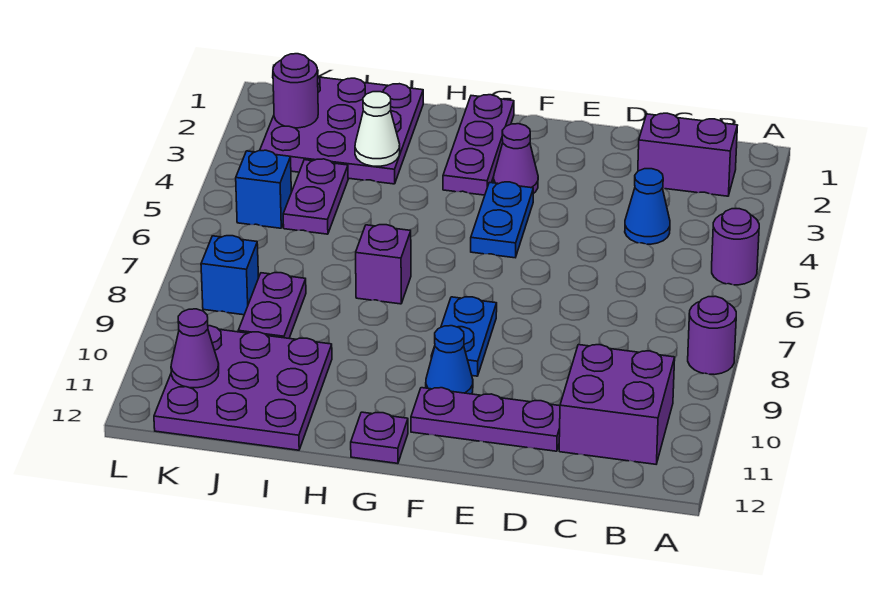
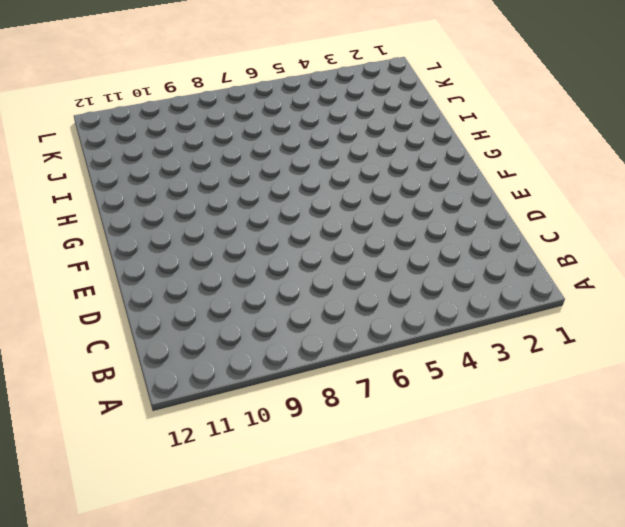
none -> purple round brick A5 level 1
none -> purple round brick A8 level 1
none -> purple brick B2:C2 level 1

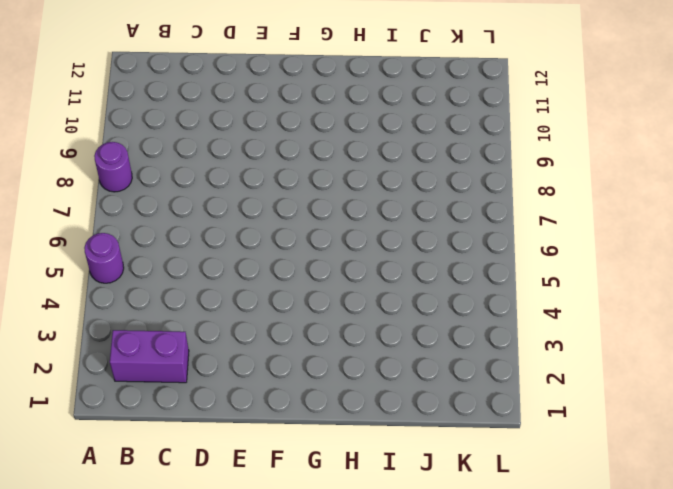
none -> purple brick B10:C11 level 1
none -> blue cone C4 level 1
none -> purple plate D11:F11 level 1

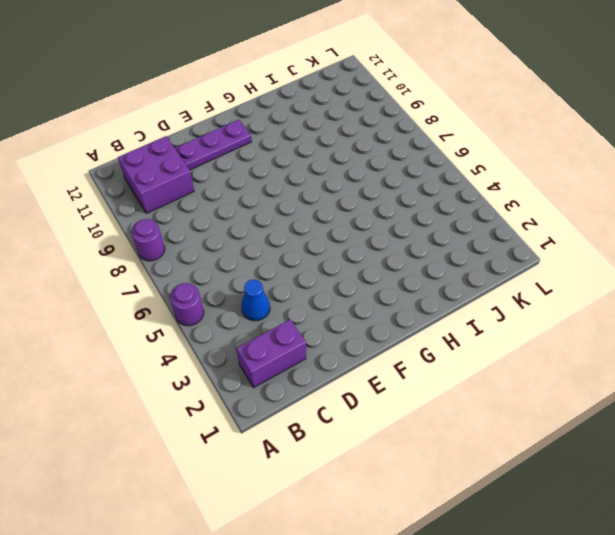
none -> purple cone F3 level 1
none -> blue plate F4:F5 level 1
none -> blue plate F8:F9 level 1

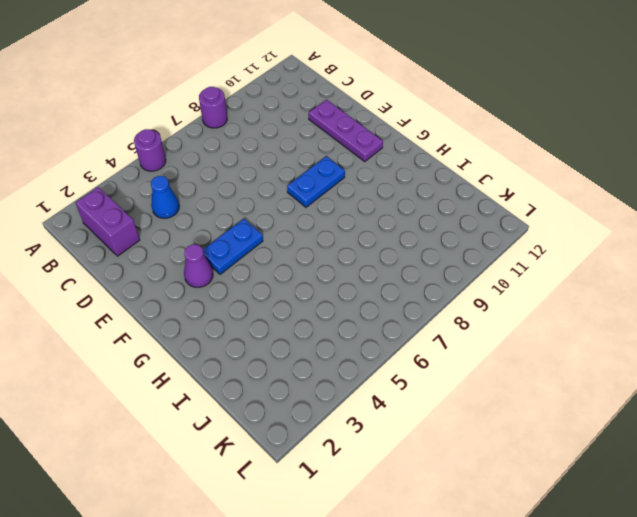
none -> purple brick B10:C11 level 1
none -> blue cone F10 level 1
none -> purple plate G1:G3 level 1

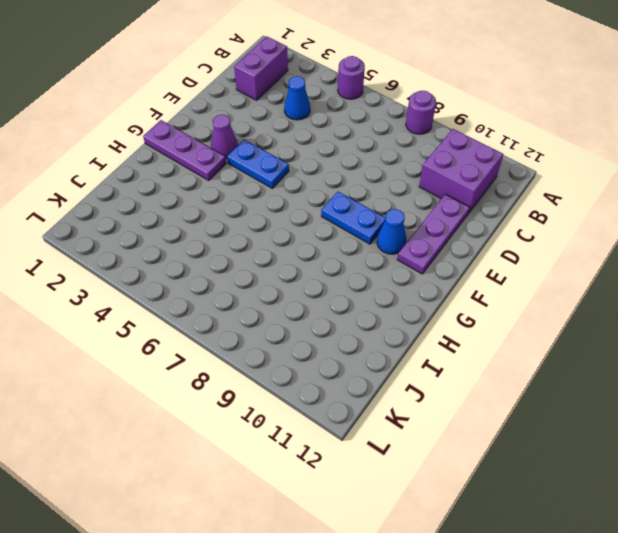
none -> purple plate G12 level 1
none -> purple brick H7 level 1
none -> purple plate I1:K3 level 1

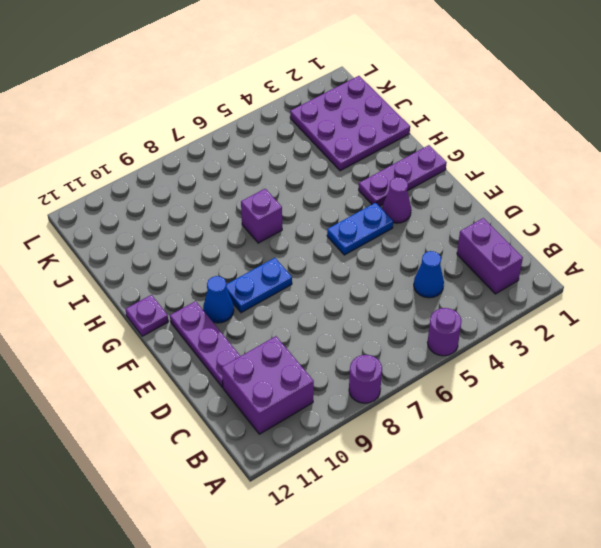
none -> purple plate I10:K12 level 1
none -> purple plate J4:J5 level 1
none -> purple plate J8:J9 level 1

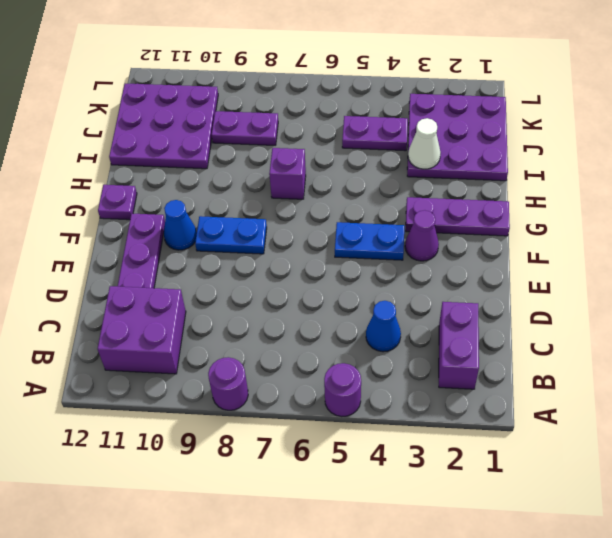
none -> blue brick K5 level 1
none -> blue brick K8 level 1
none -> purple round brick K2 level 2

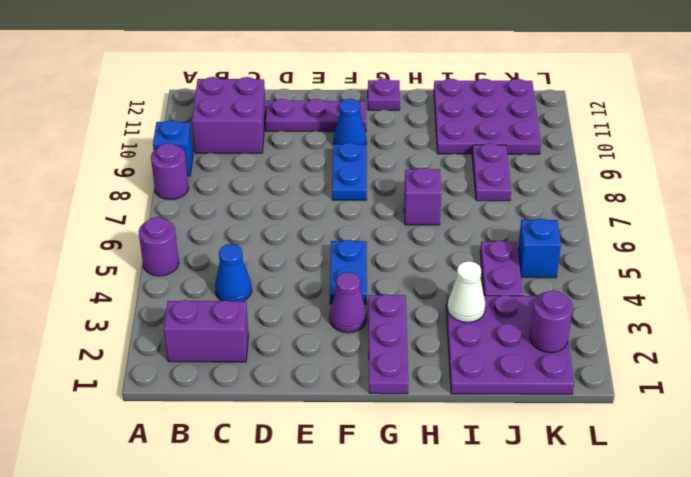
blue brick A9 level 1 -> blue brick K8 level 1
none -> purple cone K11 level 2

